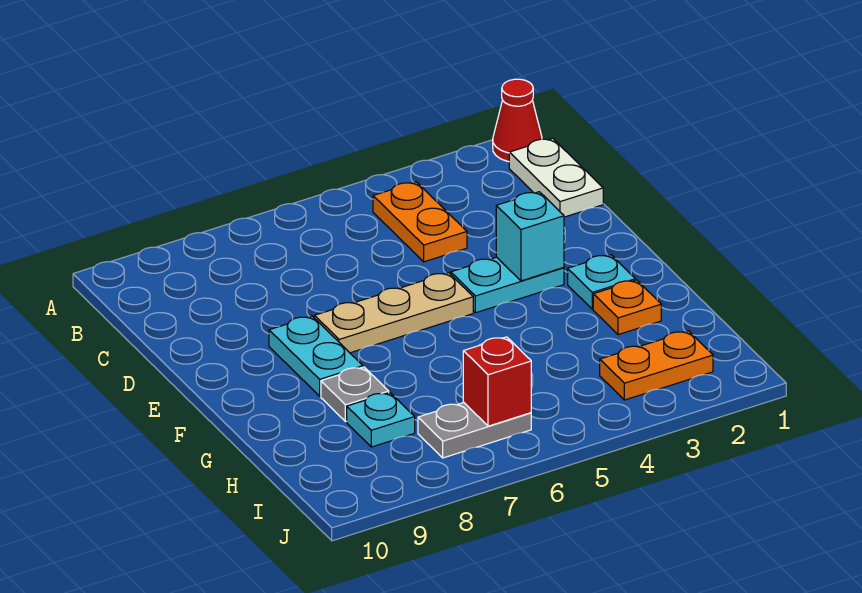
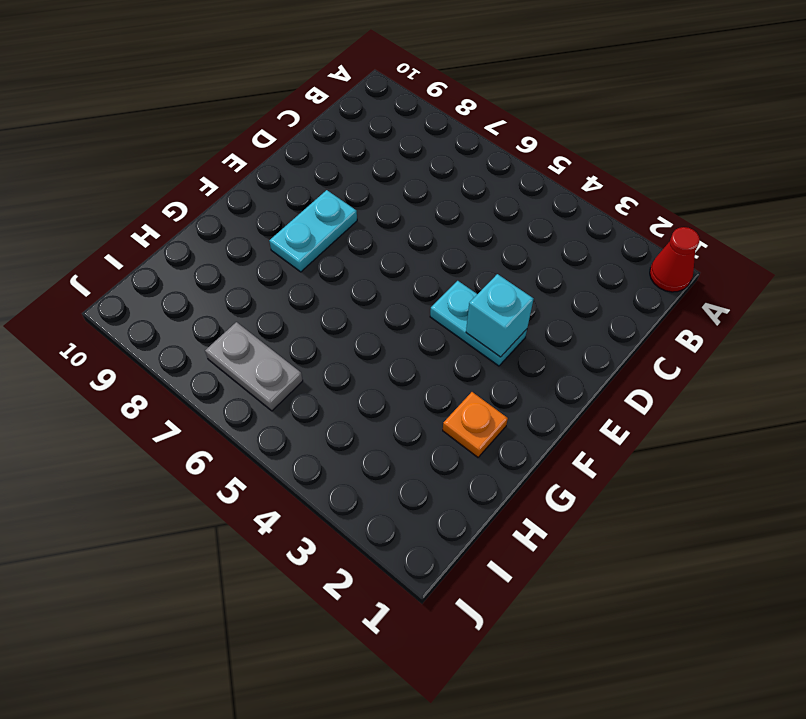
none -> white plate B1:C1 level 1
none -> orange plate B4:C4 level 1
none -> tan plate E5:E7 level 1

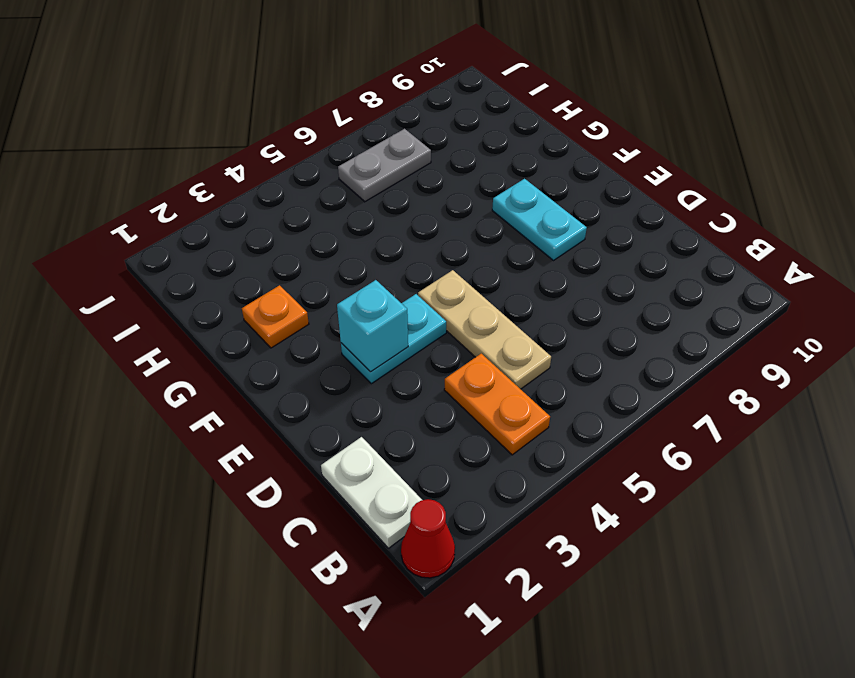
tan plate C5:E5 level 1 -> tan plate E5:E7 level 1
none -> cyan plate F2 level 1
none -> grey plate G8 level 1
none -> cyan plate H8 level 1

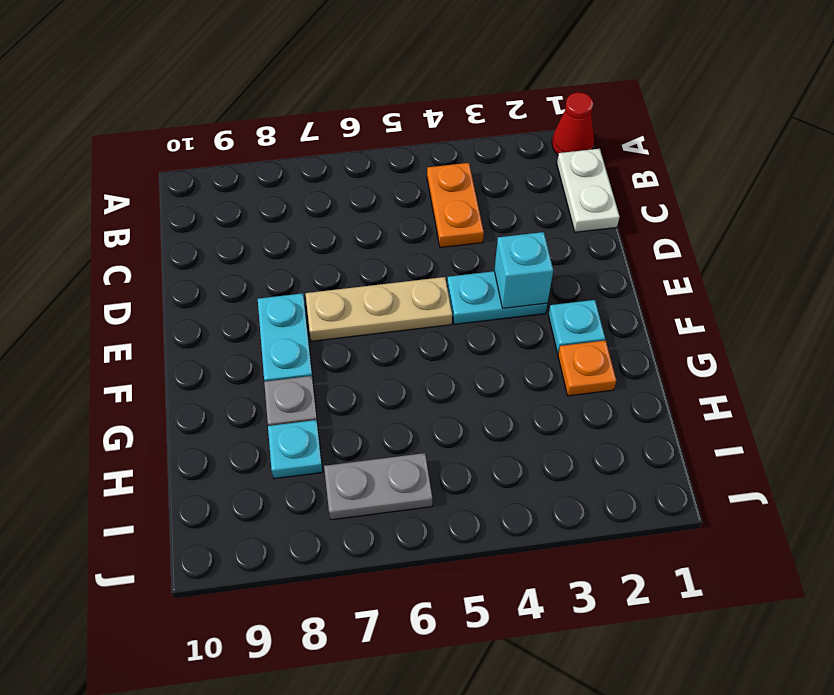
none -> orange plate I2:I3 level 1
none -> red brick I6 level 2

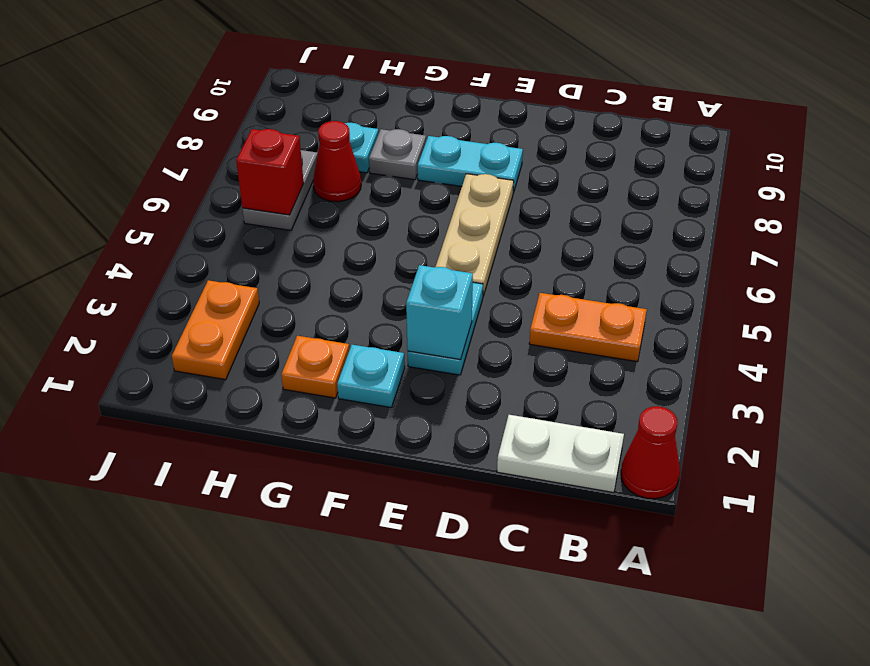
red cone H7 level 1 -> none

